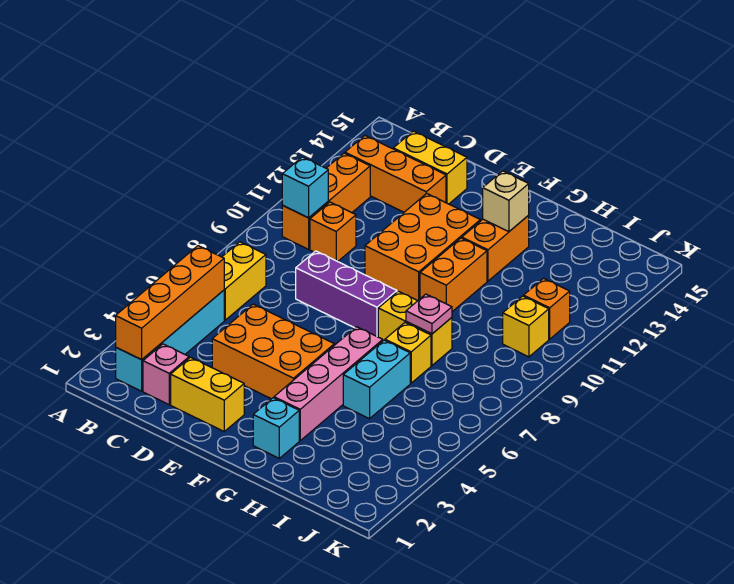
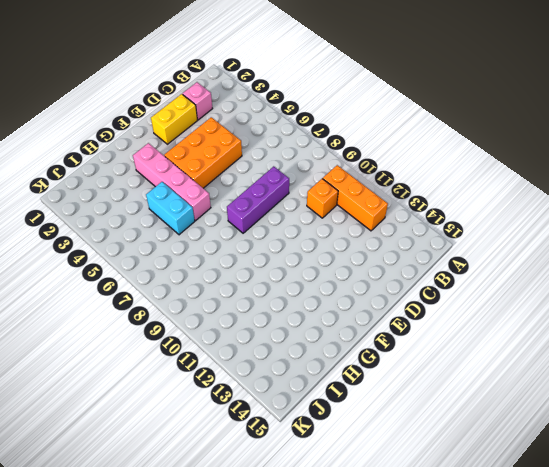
none -> cyan brick B2:B5 level 1
none -> yellow brick B6:B7 level 1
none -> orange brick B13:D13 level 1

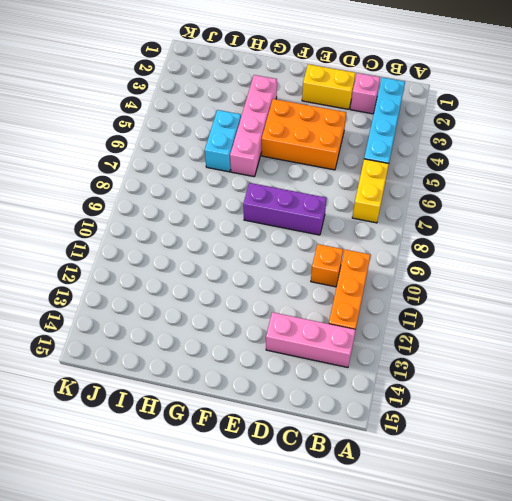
pink brick B13:D13 level 1 -> orange brick B13:D13 level 1
none -> yellow brick C14:D14 level 1
none -> orange brick E10:F12 level 1
none -> cyan brick G2 level 1

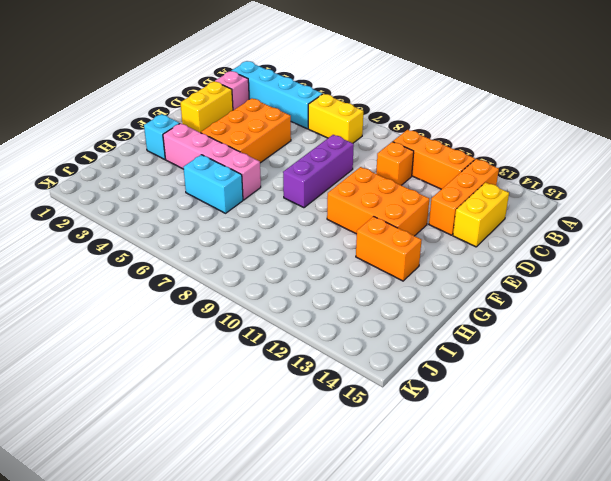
none -> yellow brick G8:H8 level 1
none -> orange brick G10:G11 level 1
none -> yellow brick H7 level 1

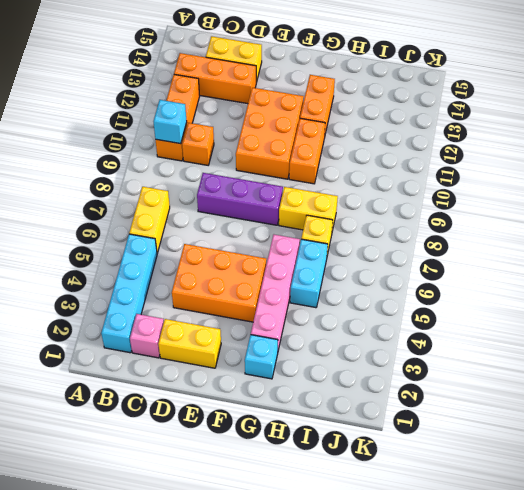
none -> yellow brick J10 level 1
none -> orange brick J11 level 1
none -> orange brick B2:B5 level 2

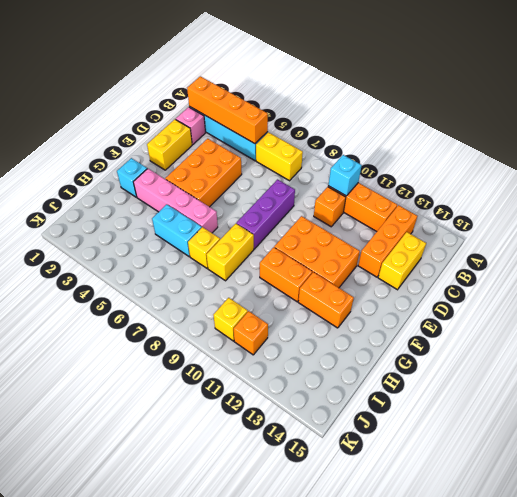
none -> tan brick G13 level 2
none -> pink plate H8 level 2

